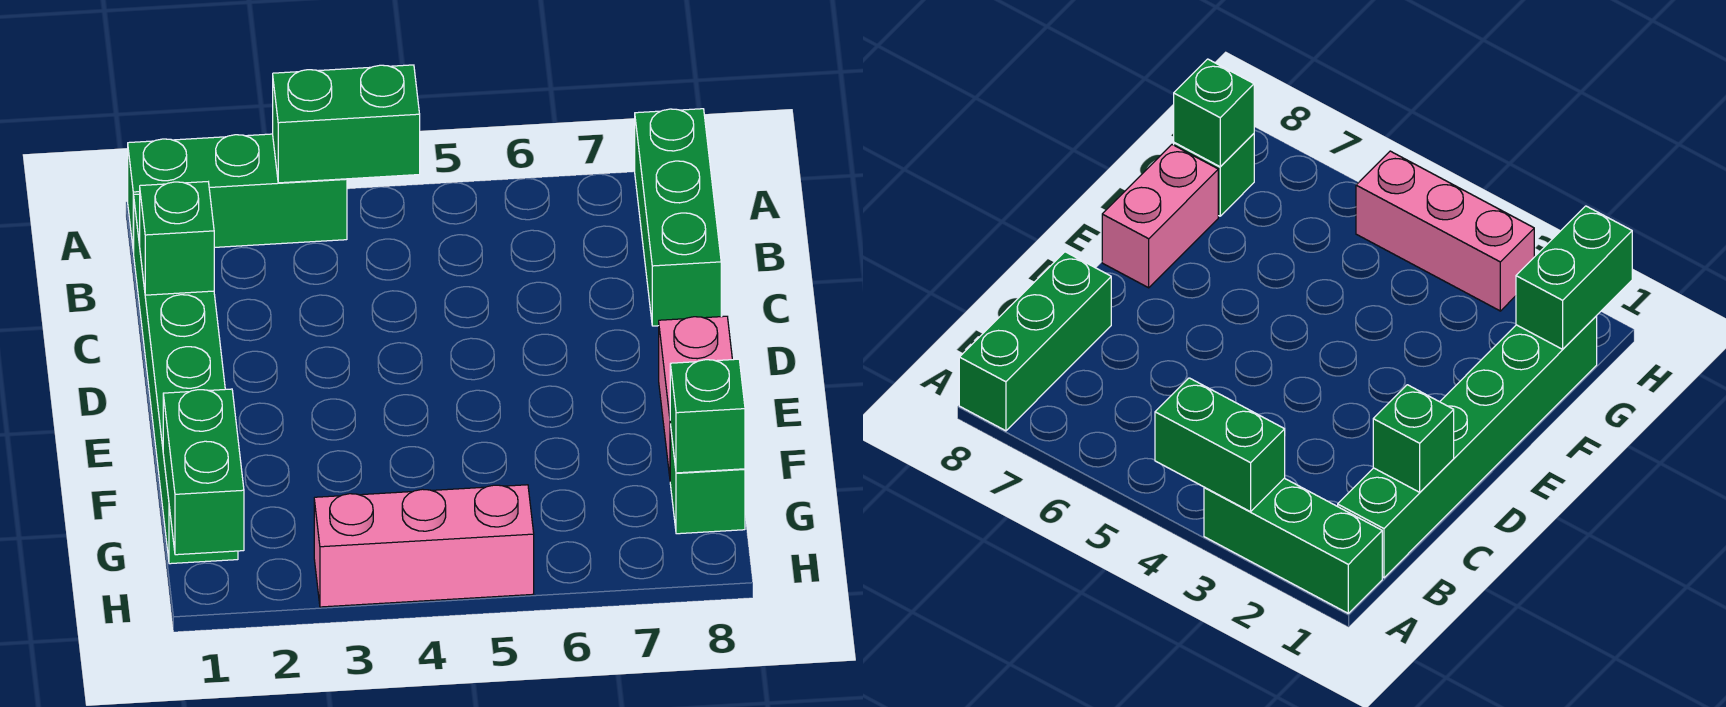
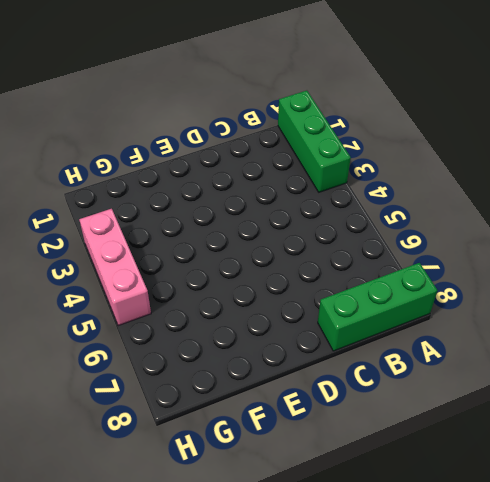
none -> green brick B1:G1 level 1
none -> pink brick E8:F8 level 1

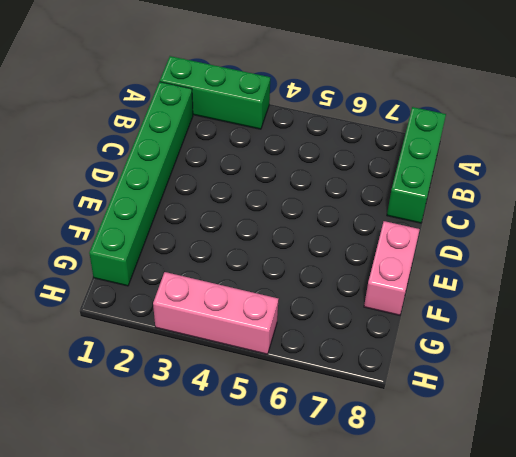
none -> green brick G8 level 1
none -> green brick A3:A4 level 2

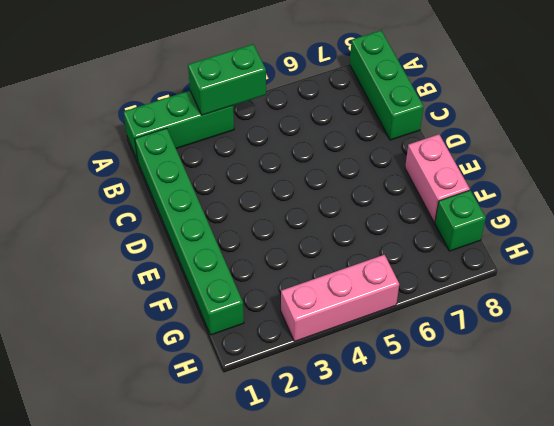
none -> green brick C1 level 2
none -> green brick G1:H1 level 2

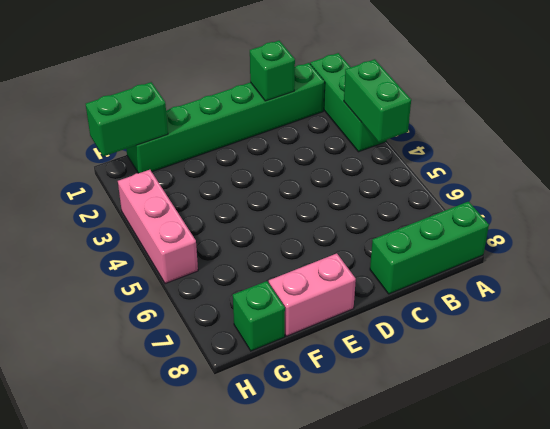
none -> green brick G8 level 2

